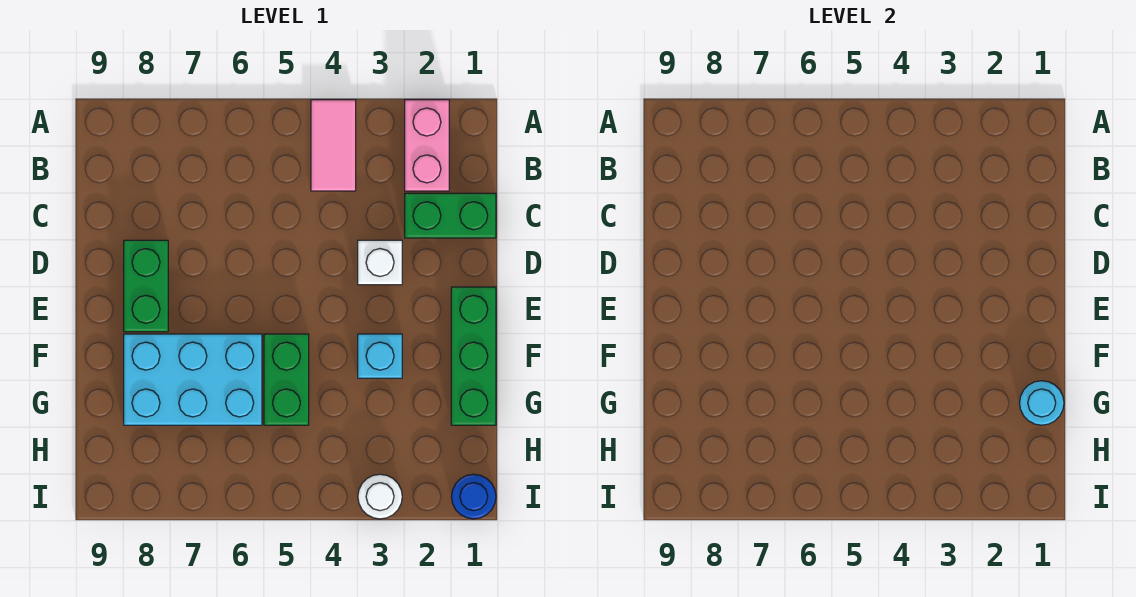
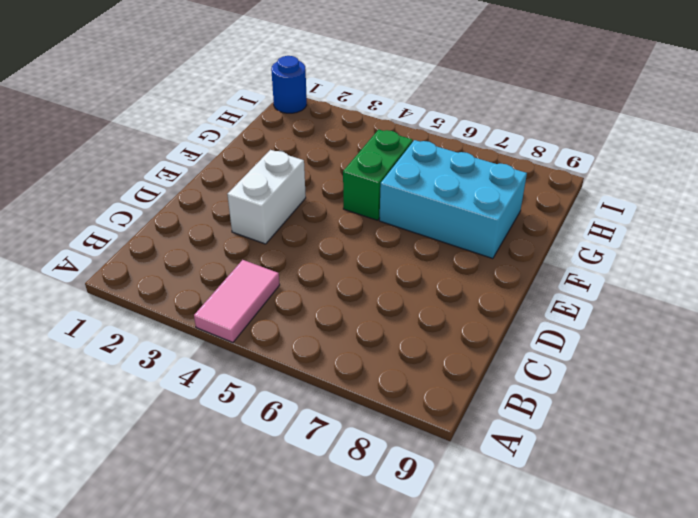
white brick D3:E3 level 1 -> white brick D3 level 1
none -> pink brick A2:B2 level 1
none -> green brick C1:C2 level 1
none -> green brick D8:E8 level 1

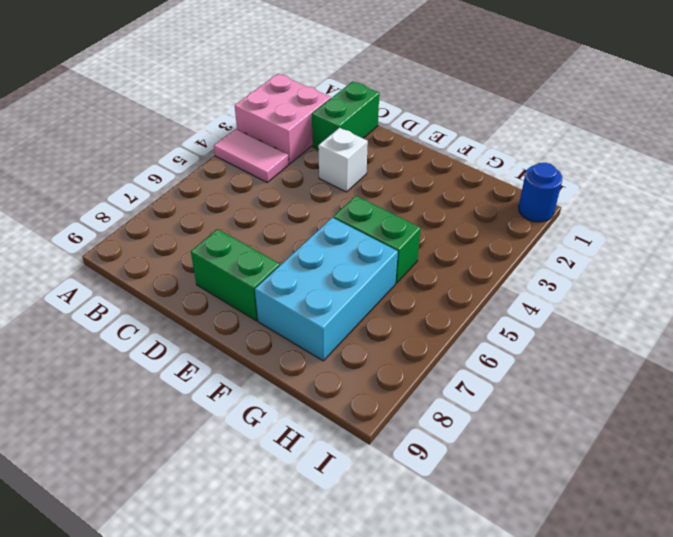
pink brick A2:B3 level 1 -> pink brick A2:B2 level 1
none -> green brick E1:G1 level 1
none -> cyan brick F3 level 1
none -> white round brick I3 level 1

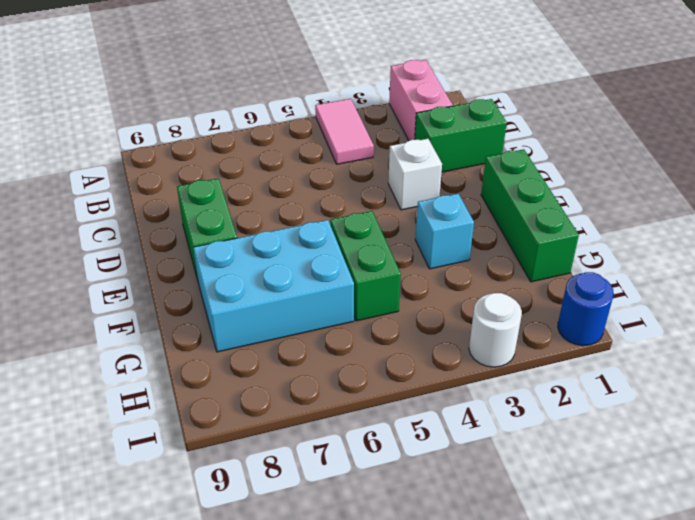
none -> cyan round brick G1 level 2

